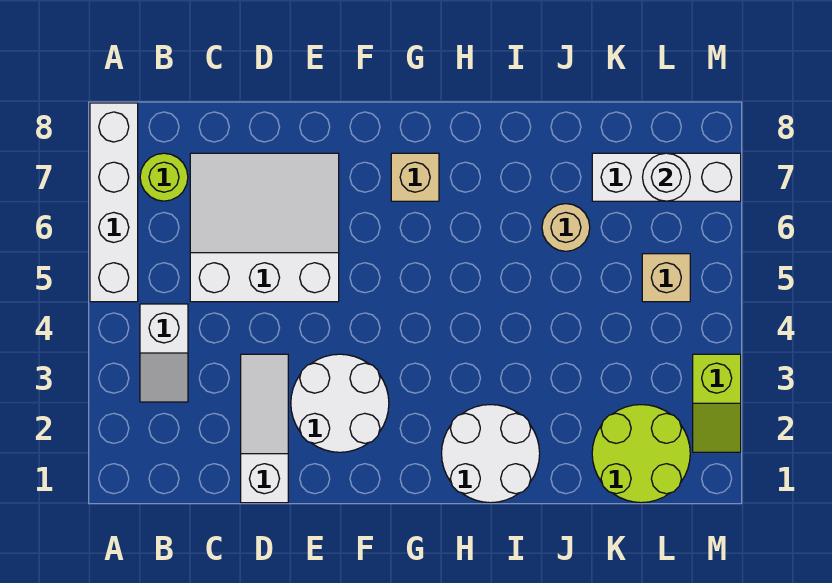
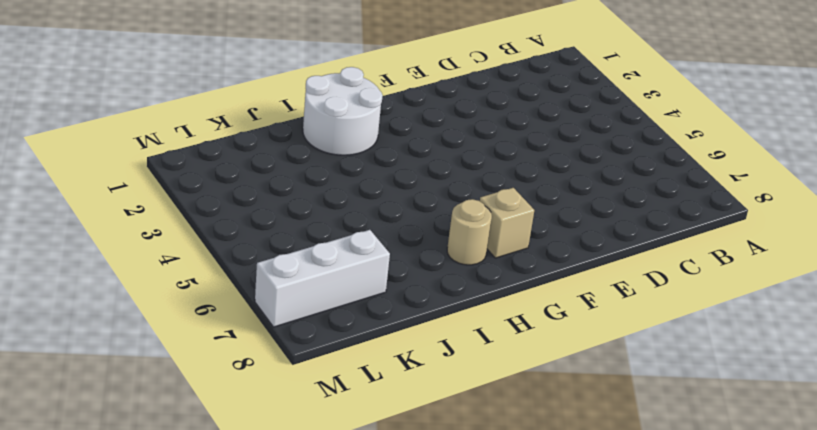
tan round brick H7 level 1 -> tan round brick J6 level 1
none -> white brick A5:A8 level 1
none -> white slope B3:B4 level 1 top 4
none -> lime round brick B7 level 1

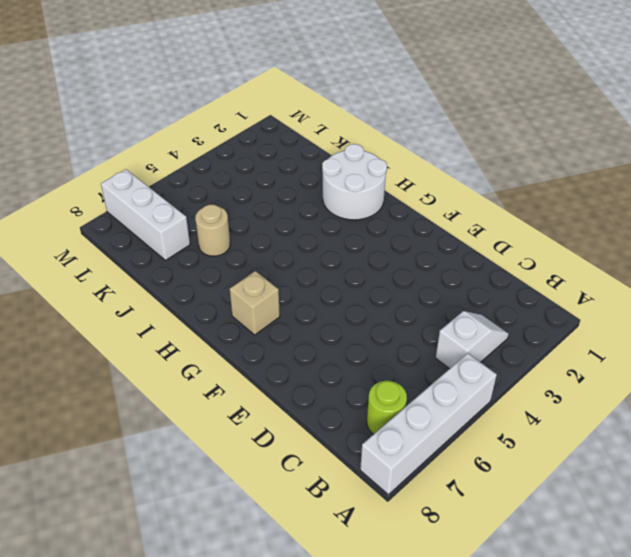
none -> white slope C5:E7 level 1 top 5
none -> white slope D1:D3 level 1 top 1
none -> white round brick E2:F3 level 1

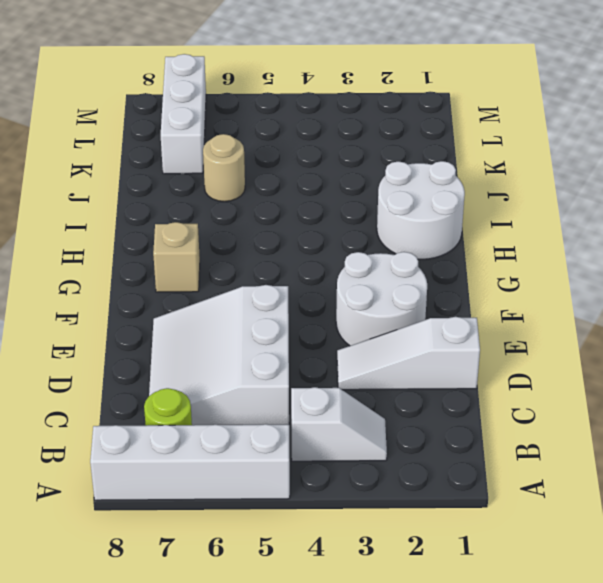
none -> lime round brick K1:L2 level 1
none -> tan brick L5 level 1
none -> lime slope M2:M3 level 1 top 3

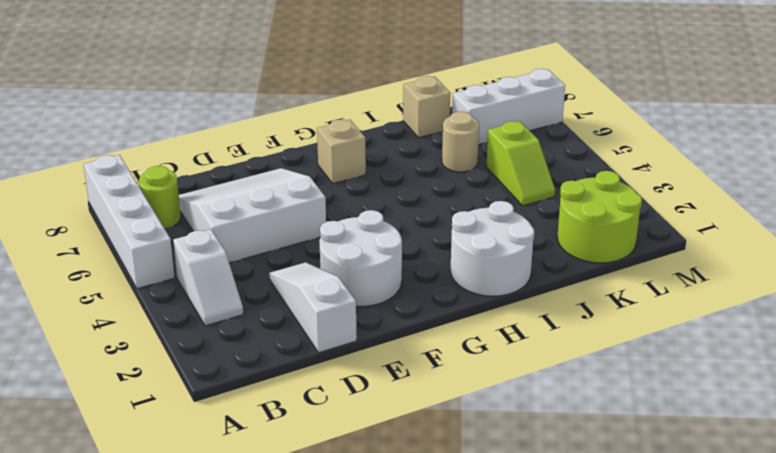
tan brick J8 level 1 -> tan brick L5 level 1
lime slope K4:K5 level 1 top 5 -> lime slope M2:M3 level 1 top 3
none -> white round brick L7 level 2

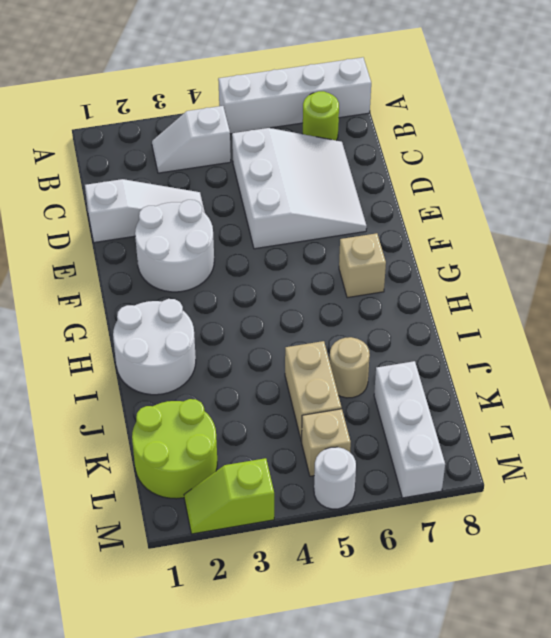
tan brick J5:K5 level 1 -> none
white round brick M5 level 1 -> white round brick L7 level 2

